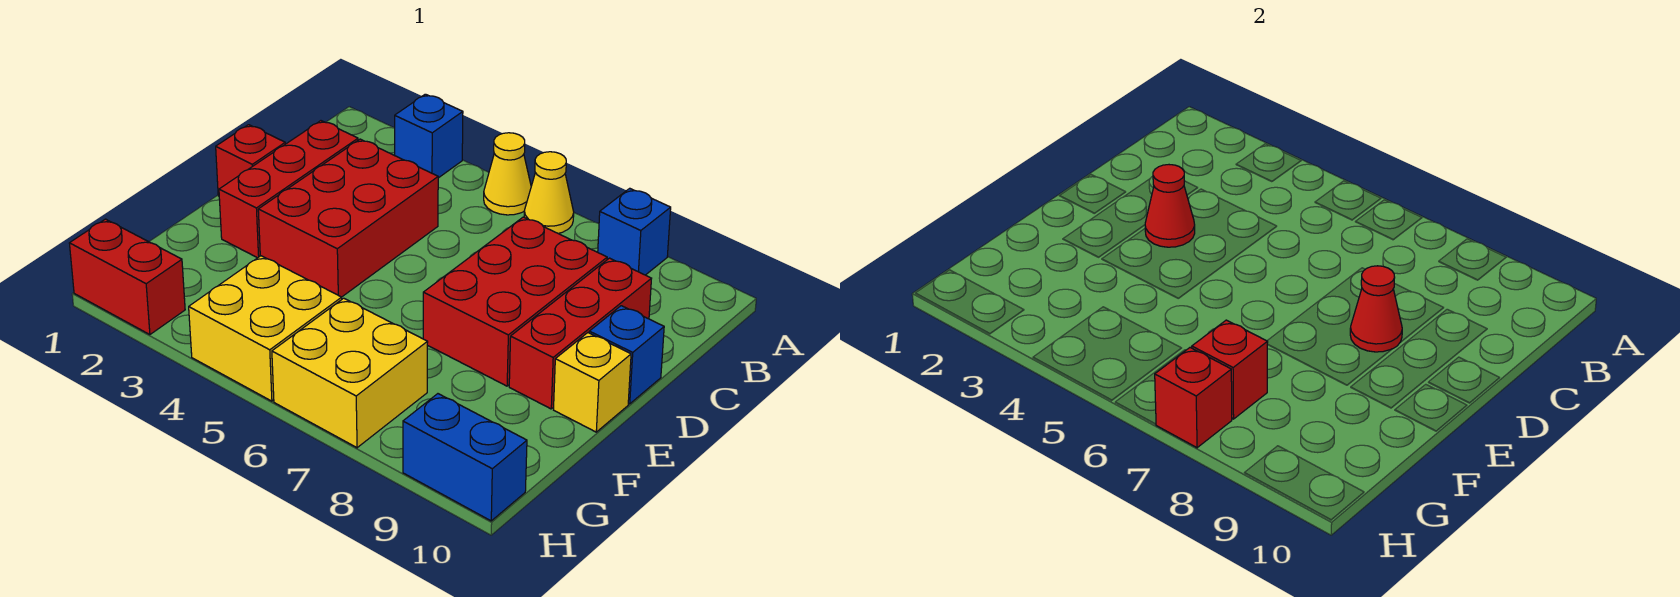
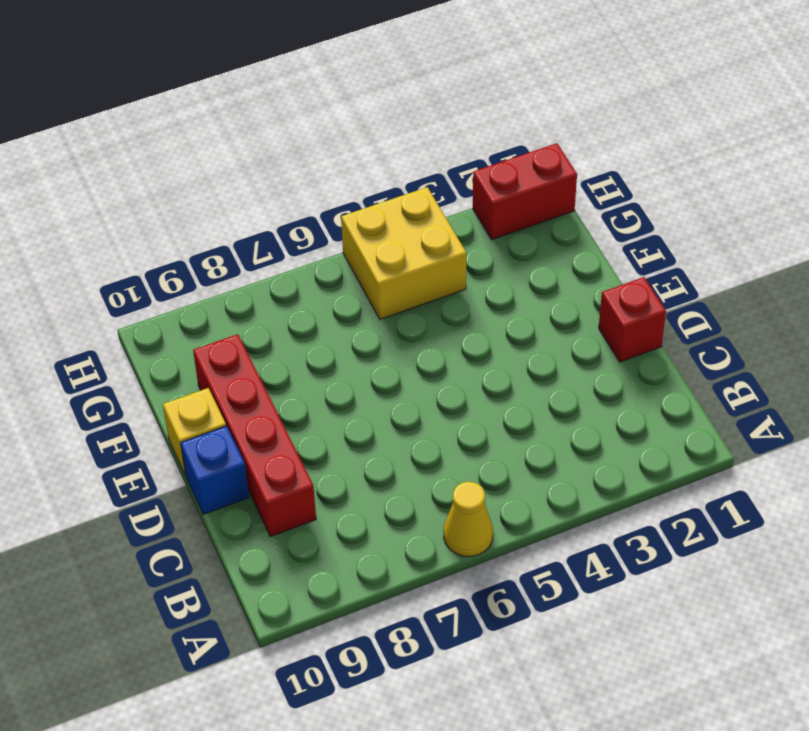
red brick C9:F9 level 1 -> red brick C9:E9 level 1
none -> blue brick A3 level 1
none -> yellow cone A5 level 1
none -> blue brick A8 level 1

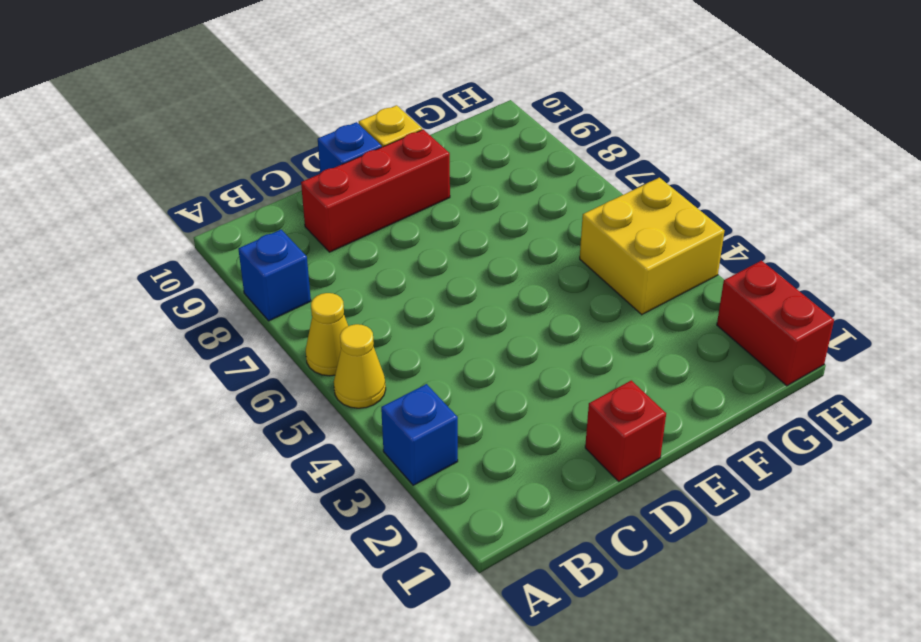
none -> red brick C2:E2 level 1
none -> red brick C3:E4 level 1
none -> red brick C7:E8 level 1

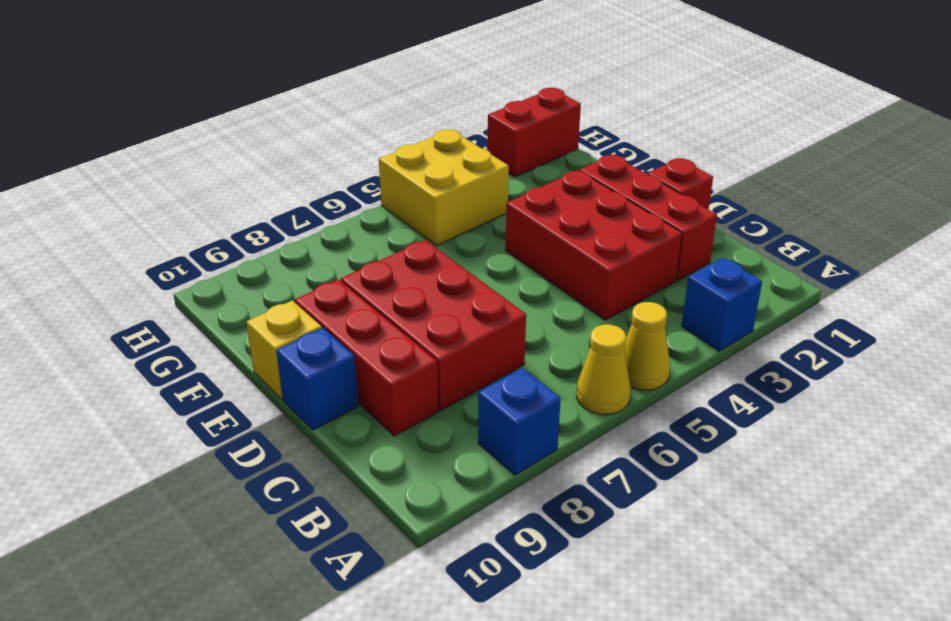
none -> yellow brick G6:H7 level 1
none -> blue brick H9:H10 level 1
none -> red cone D3 level 2

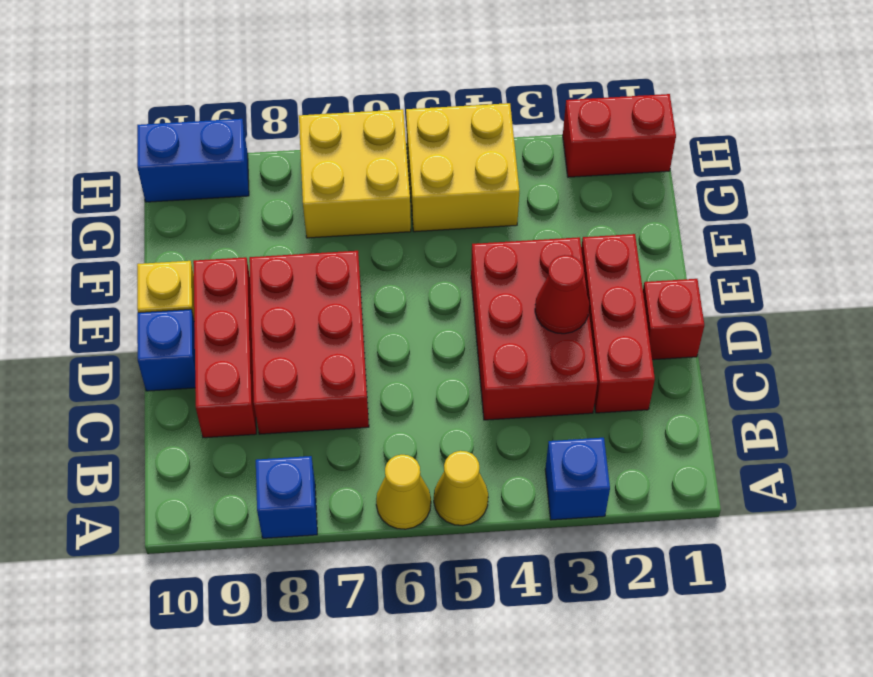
none -> red cone D8 level 2
none -> red brick G7 level 2
none -> red brick H7 level 2

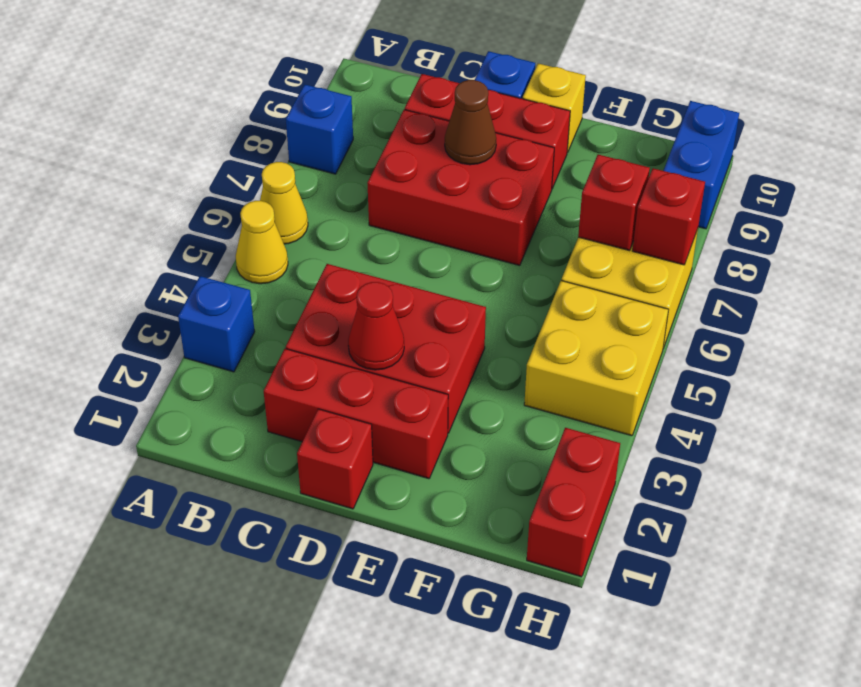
brown cone D8 level 2 -> red cone D8 level 2

